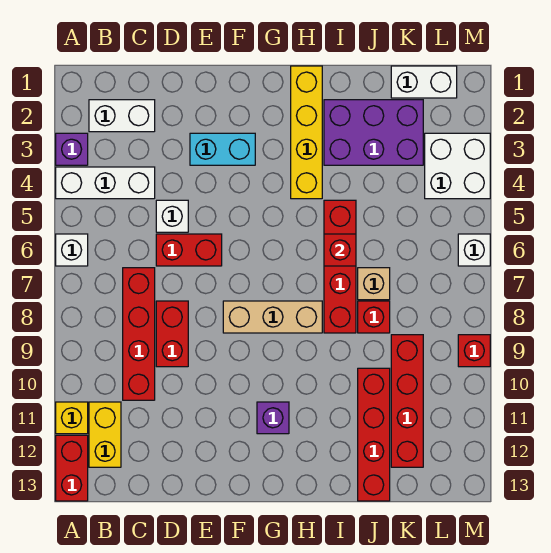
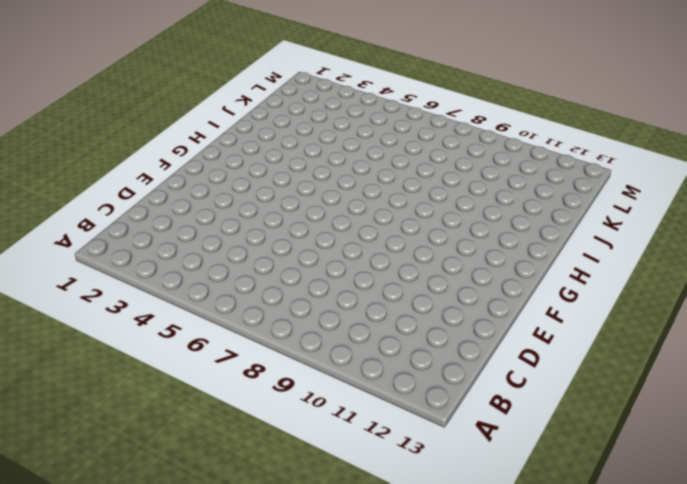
none -> purple brick A3 level 1
none -> white brick A4:C4 level 1
none -> white brick A6 level 1

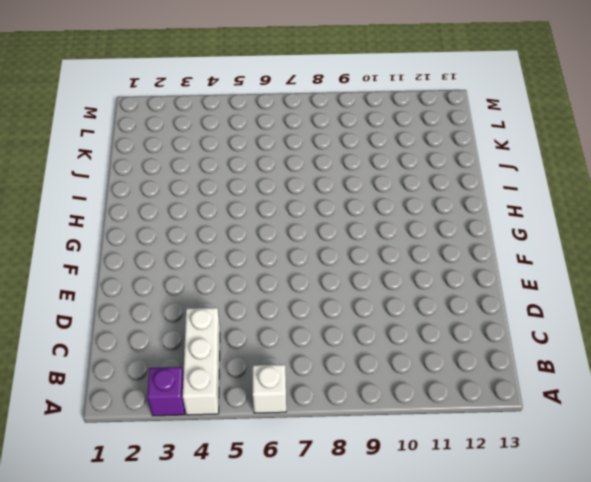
none -> yellow brick A11 level 1
none -> red brick A12:A13 level 1
none -> white brick B2:C2 level 1

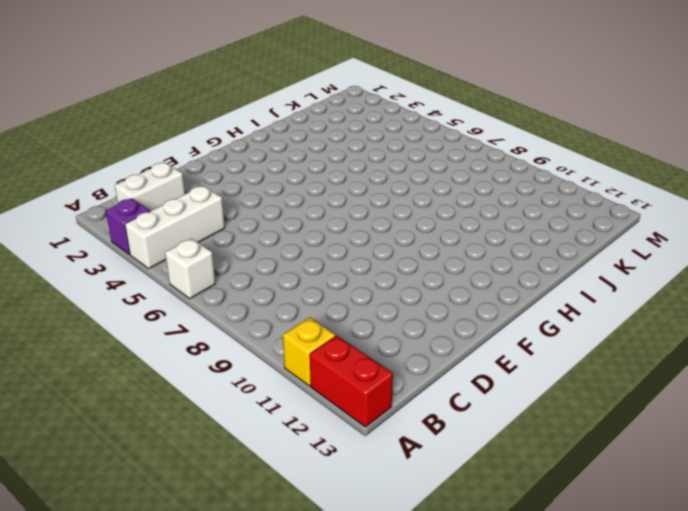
none -> yellow brick B11:B12 level 1
none -> red brick C7:C10 level 1
none -> white brick D5 level 1

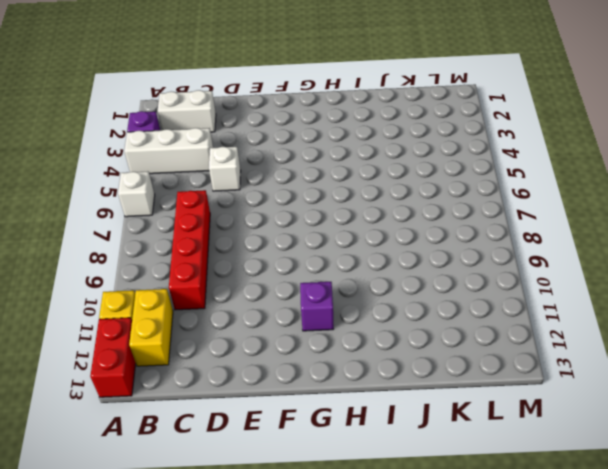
none -> red brick D6:E6 level 1
none -> red brick D8:D9 level 1
none -> cyan brick E3:F3 level 1

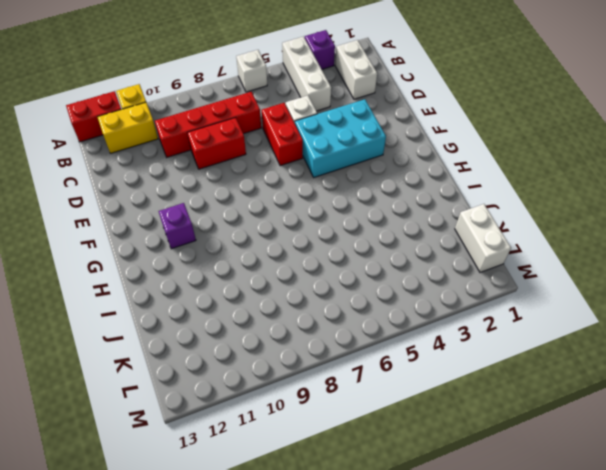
cyan brick E3:F5 level 1 -> cyan brick E3:F3 level 1
none -> tan brick F8:H8 level 1
none -> yellow brick H1:H4 level 1
none -> purple brick I2:K3 level 1

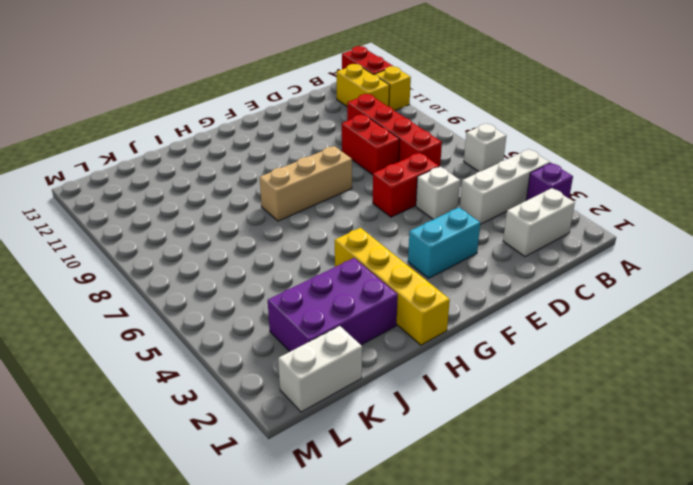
none -> purple brick G11 level 1
none -> red brick I5:I8 level 1
none -> tan brick J7 level 1

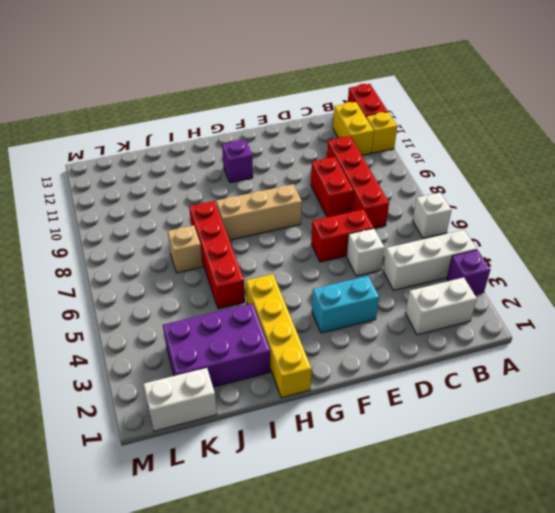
none -> red brick J8 level 1
none -> red brick J10:J13 level 1
none -> red brick K9:K12 level 1

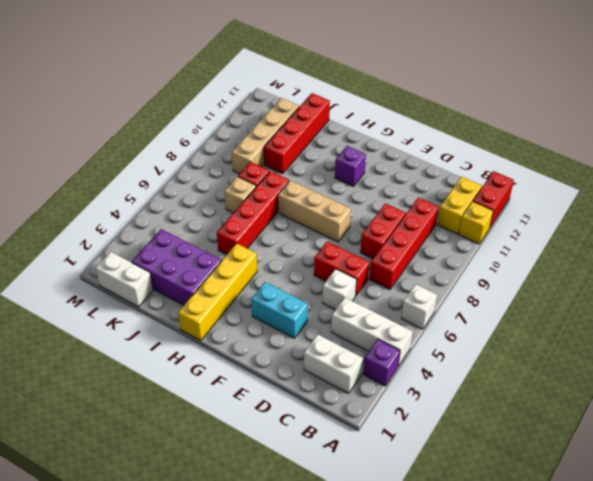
tan brick K9:K12 level 1 -> red brick K9:K12 level 1
none -> white brick L3:M4 level 1
none -> white brick M6 level 1
none -> red brick M9 level 1

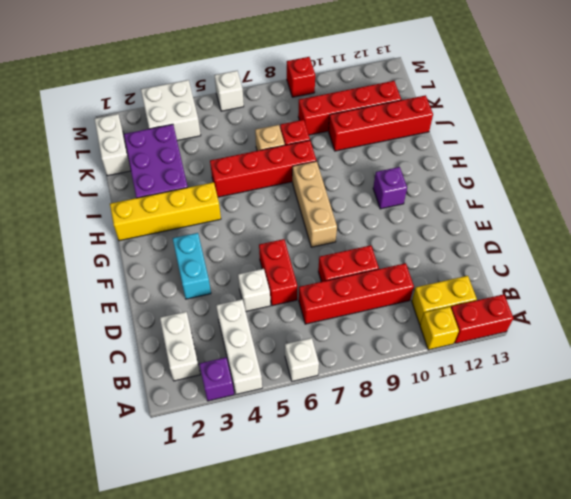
none -> red brick I6 level 2

